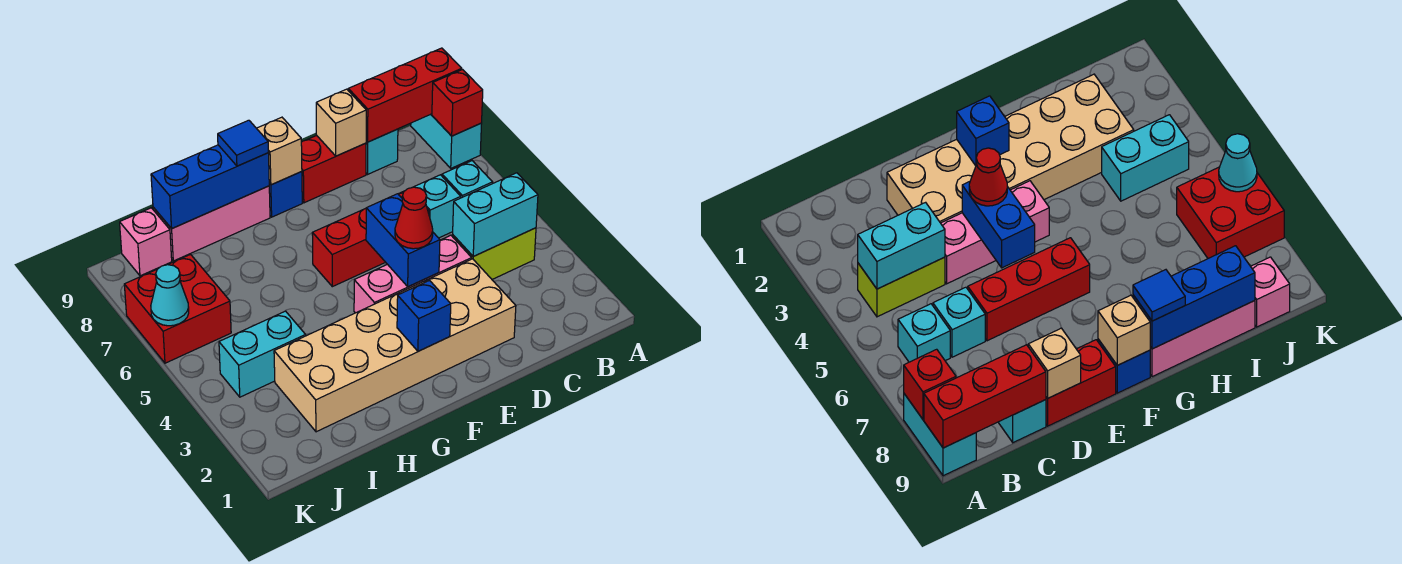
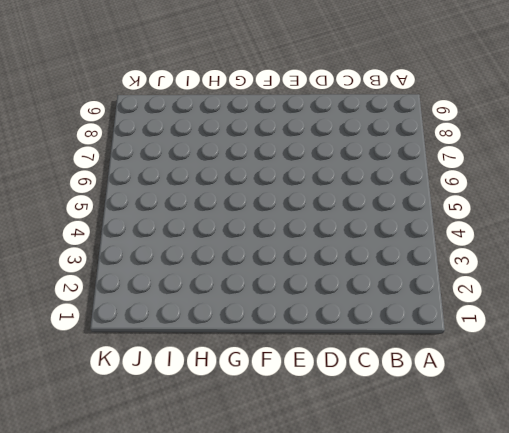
none -> cyan brick A8:A9 level 1
none -> lime brick B4:C4 level 1
none -> cyan brick B6 level 1

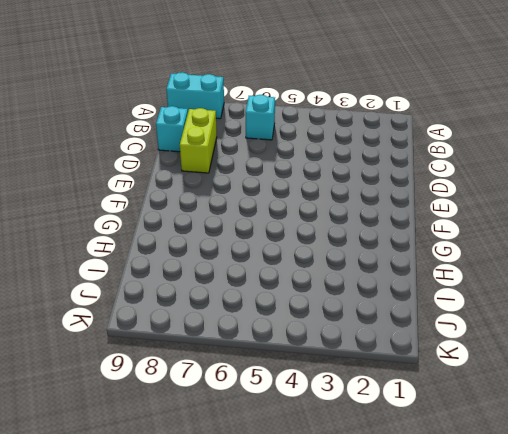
lime brick C8:D8 level 1 -> lime brick B4:C4 level 1
none -> cyan brick C6 level 1
none -> tan brick D2:I3 level 1
none -> pink brick D4:F4 level 1

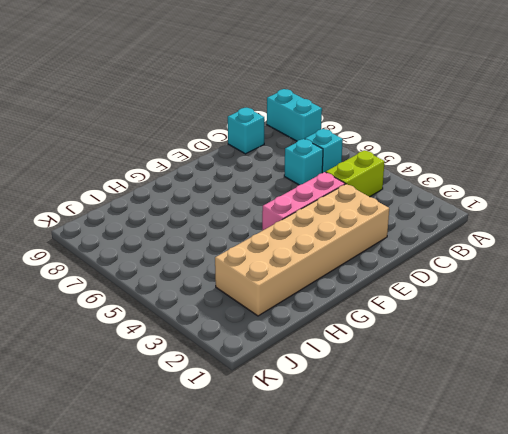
none -> red brick D6:F6 level 1
none -> red brick D9:E9 level 1
none -> blue brick F9 level 1

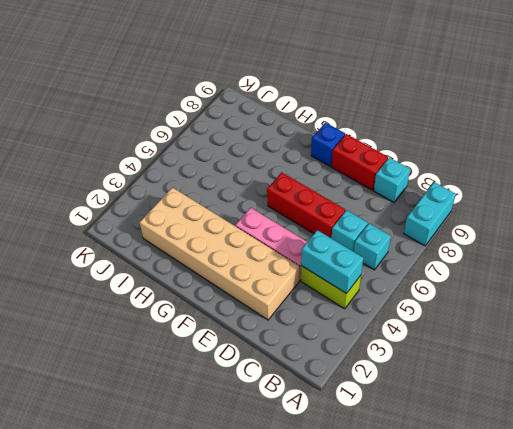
none -> pink brick G9:I9 level 1
none -> cyan brick I4:J4 level 1
none -> red brick J6:K7 level 1

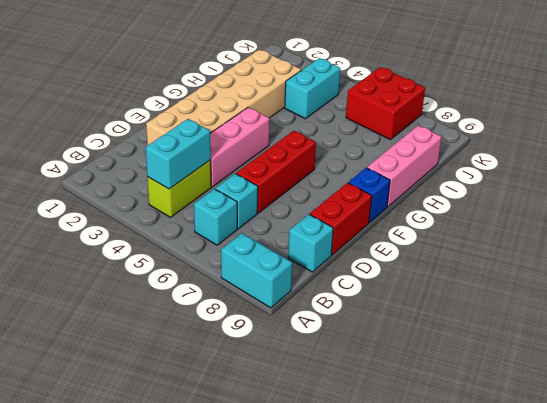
none -> pink brick J9 level 1
none -> red brick A8 level 2
none -> red brick A9:C9 level 2

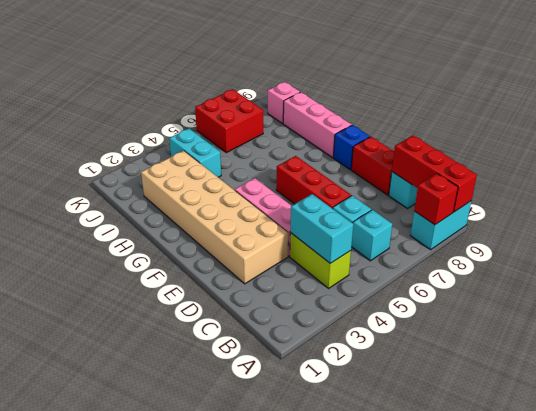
none -> tan brick D9 level 2
none -> blue brick E4:E5 level 2
none -> blue brick F2 level 2

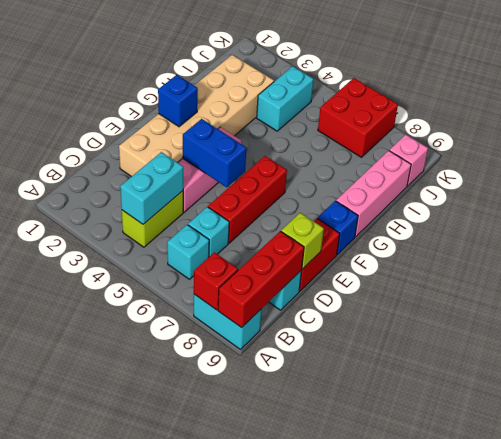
lime brick D9 level 2 -> tan brick D9 level 2
none -> tan brick F9 level 2
none -> blue brick G9:I9 level 2
none -> cyan cone K6 level 2

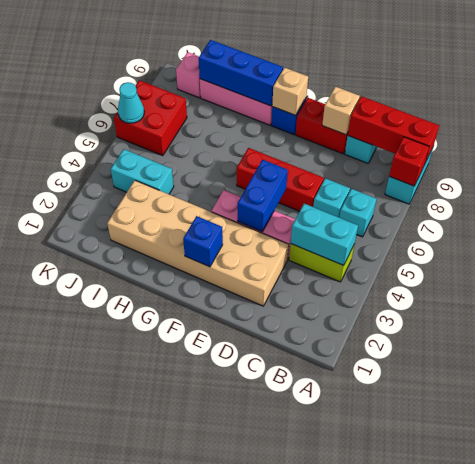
none -> red cone E4 level 3
none -> blue tile G9 level 3

